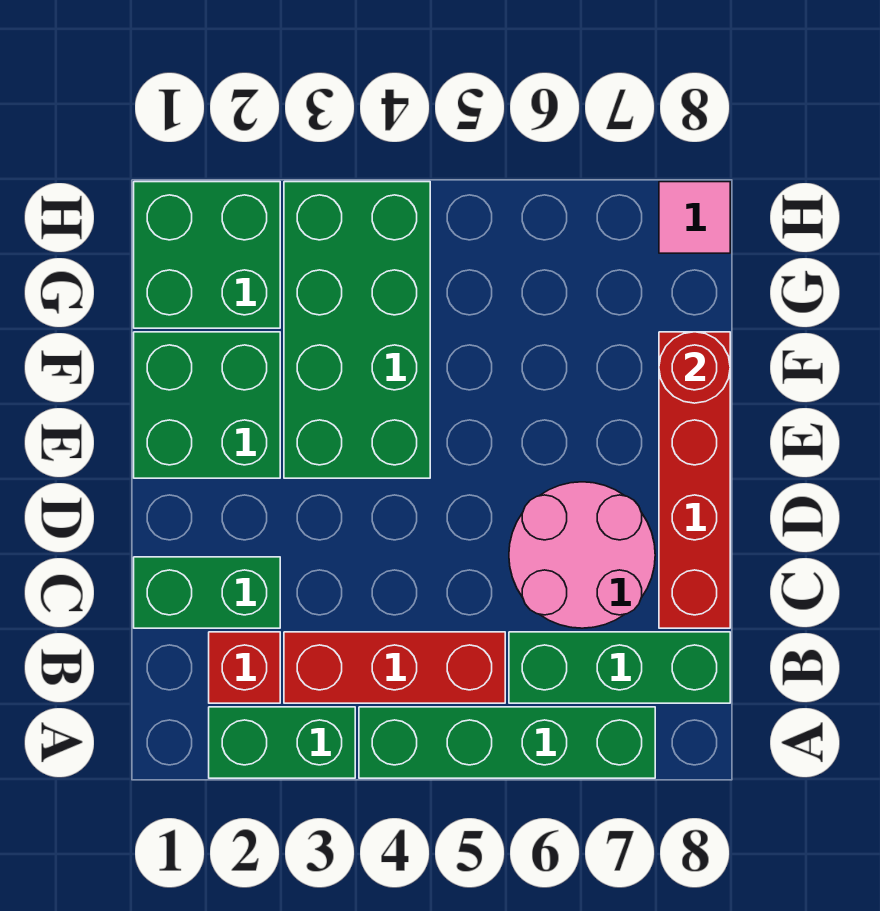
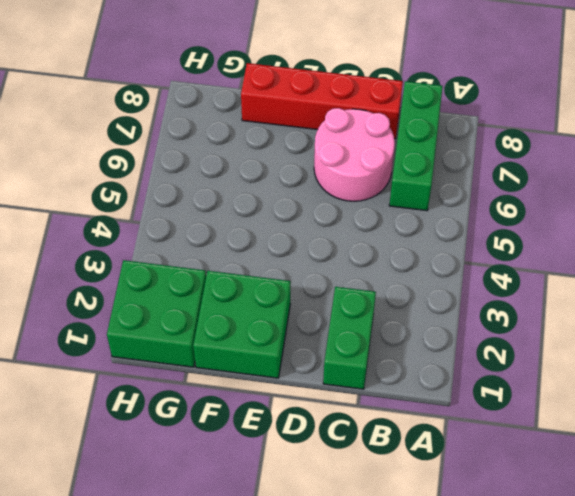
none -> green brick A2:A3 level 1
none -> green brick A4:A7 level 1
none -> red brick B2 level 1

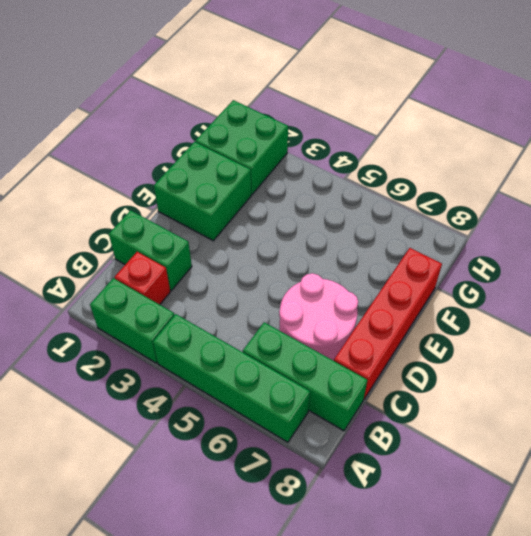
none -> red brick B3:B5 level 1
none -> green brick E3:H4 level 1
none -> pink tile H8 level 1

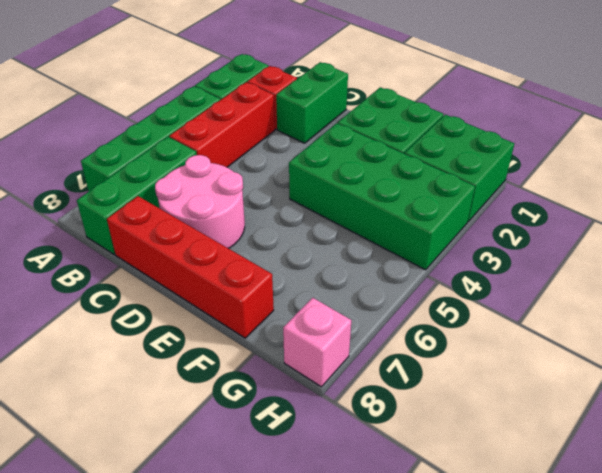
pink brick H8 level 1 -> pink tile H8 level 1
none -> red round brick F8 level 2

